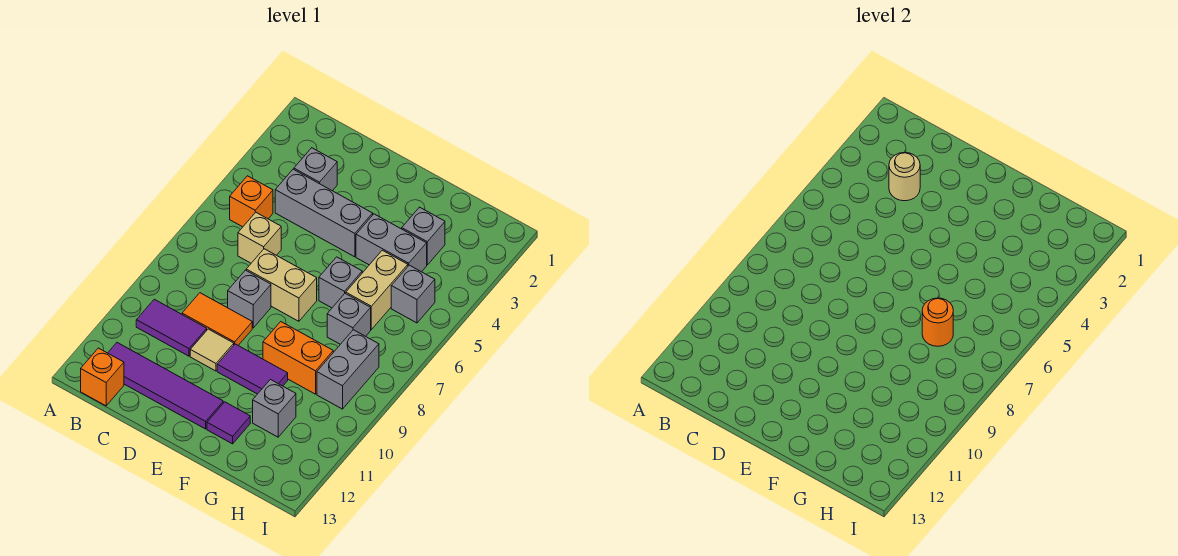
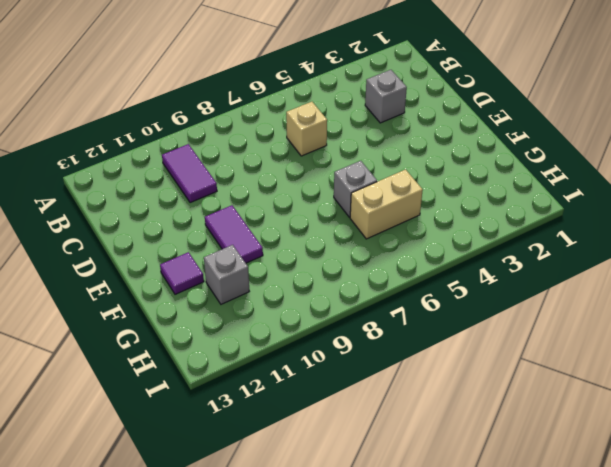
none -> orange brick B5 level 1
none -> purple tile B12:E12 level 1
none -> orange brick B13 level 1

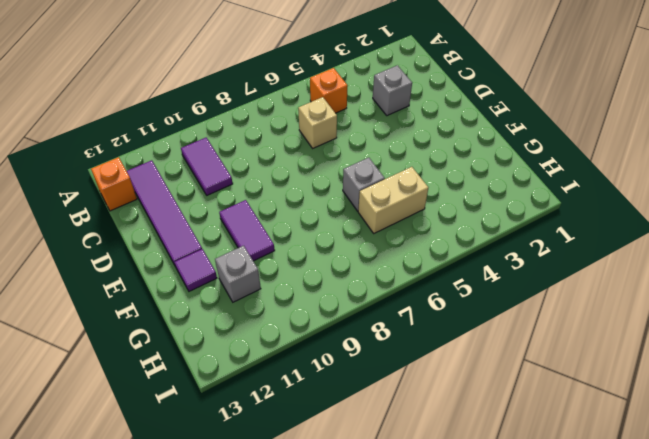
none -> grey brick C4:E4 level 1
none -> orange tile C9:D9 level 1
none -> tan brick D7:E7 level 1

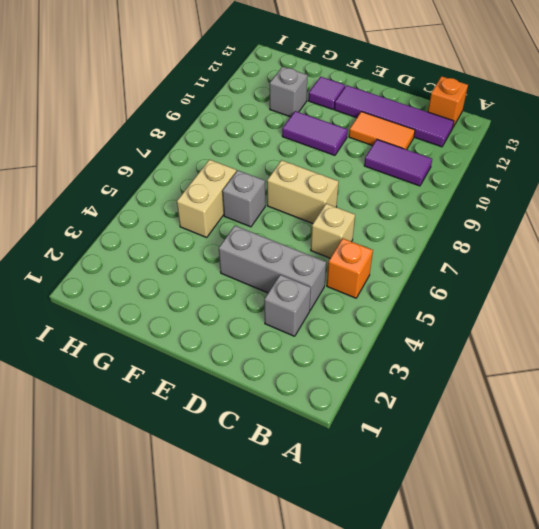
orange tile C11:D11 level 1 -> orange tile C9:D9 level 1
none -> grey brick D8 level 1
none -> tan tile D10 level 1
none -> grey brick F4:G4 level 1

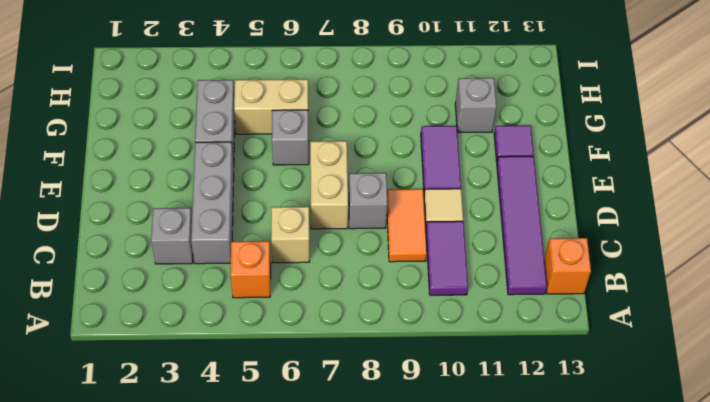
none -> orange brick F9:G9 level 1
none -> grey brick G3 level 1
none -> grey brick G7 level 1

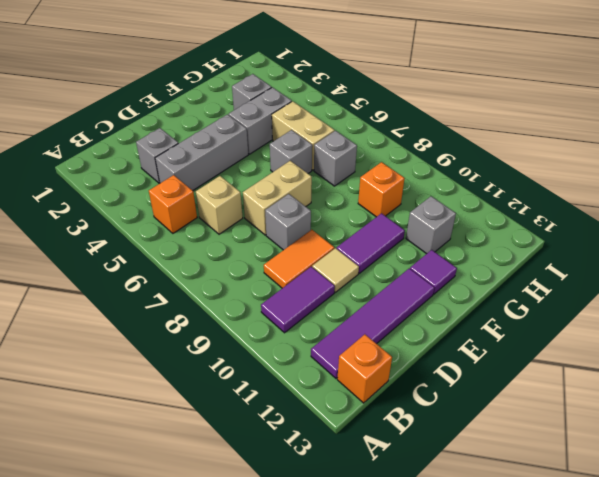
orange brick G9 level 1 -> orange brick F9:G9 level 1
none -> grey brick H5 level 1
none -> grey brick H8:H9 level 1
none -> tan round brick C3 level 2

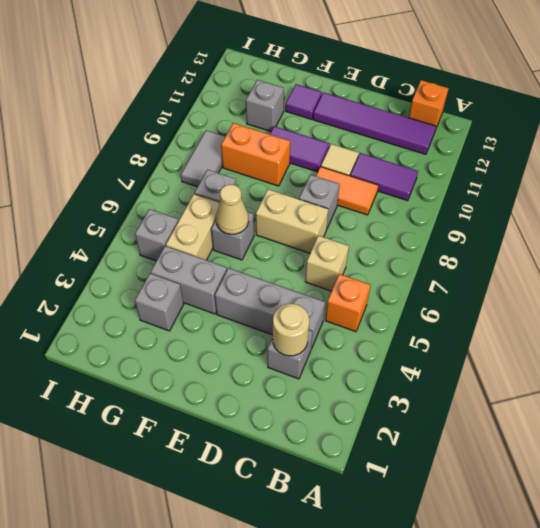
tan cone F6 level 2 -> none
grey tile H8:H9 level 1 -> grey brick H8:H9 level 1
none -> orange round brick G7 level 2

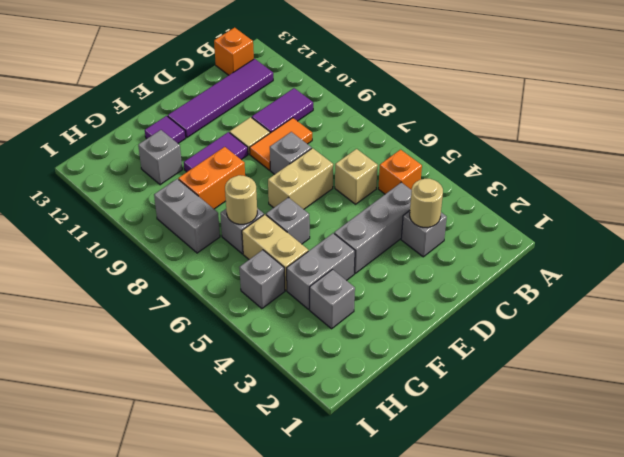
tan round brick G7 level 2 -> orange round brick G7 level 2

